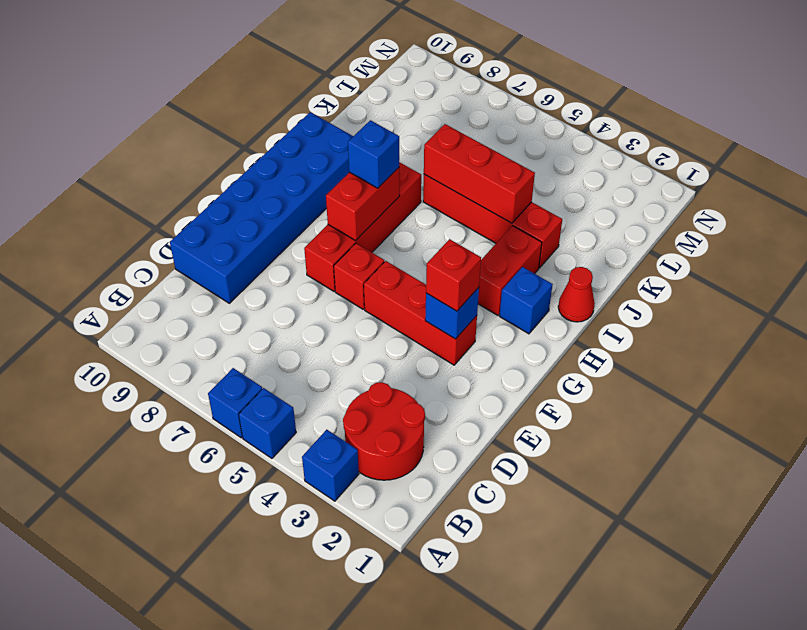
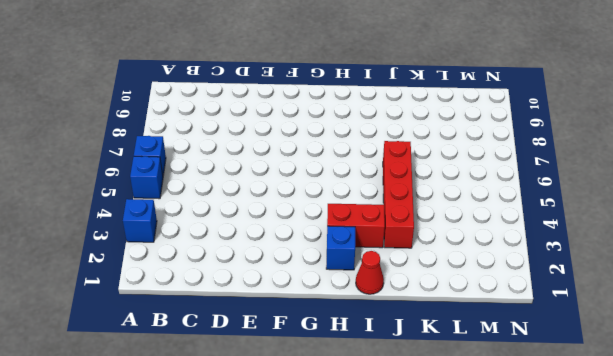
none -> red round brick B2:C3 level 1
none -> blue brick D9:I10 level 1
none -> red brick F3:F5 level 1

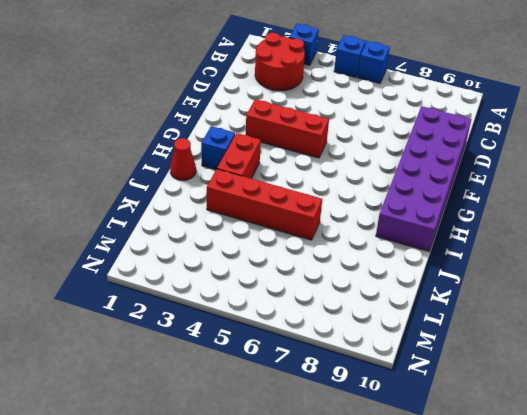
purple brick D9:I10 level 1 -> blue brick D9:I10 level 1
none -> red brick F6 level 1
none -> red brick F7:I7 level 1
none -> blue brick F3 level 2

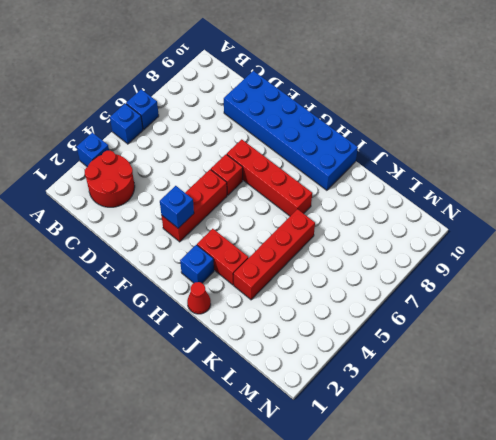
none -> red brick G7:H7 level 2
none -> red brick J4:J6 level 2
none -> red brick F3 level 3

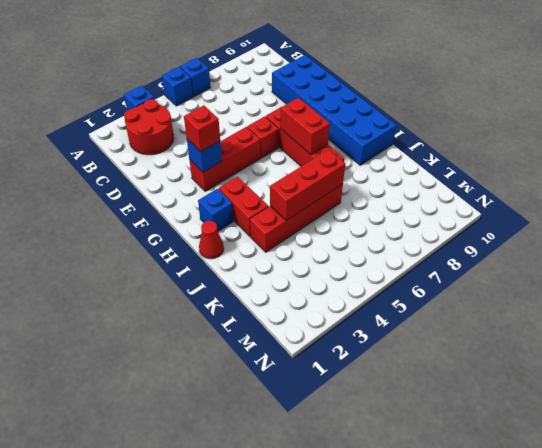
none -> blue brick H7 level 3

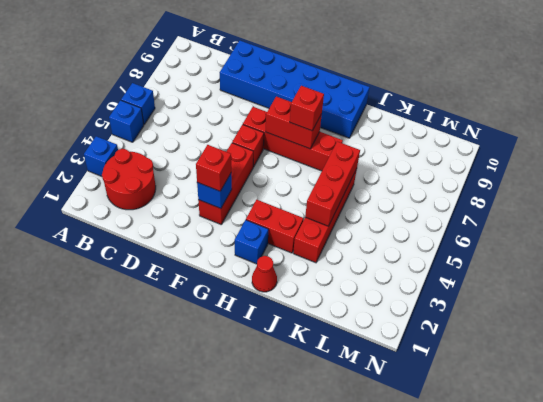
red brick H7 level 3 -> blue brick H7 level 3

